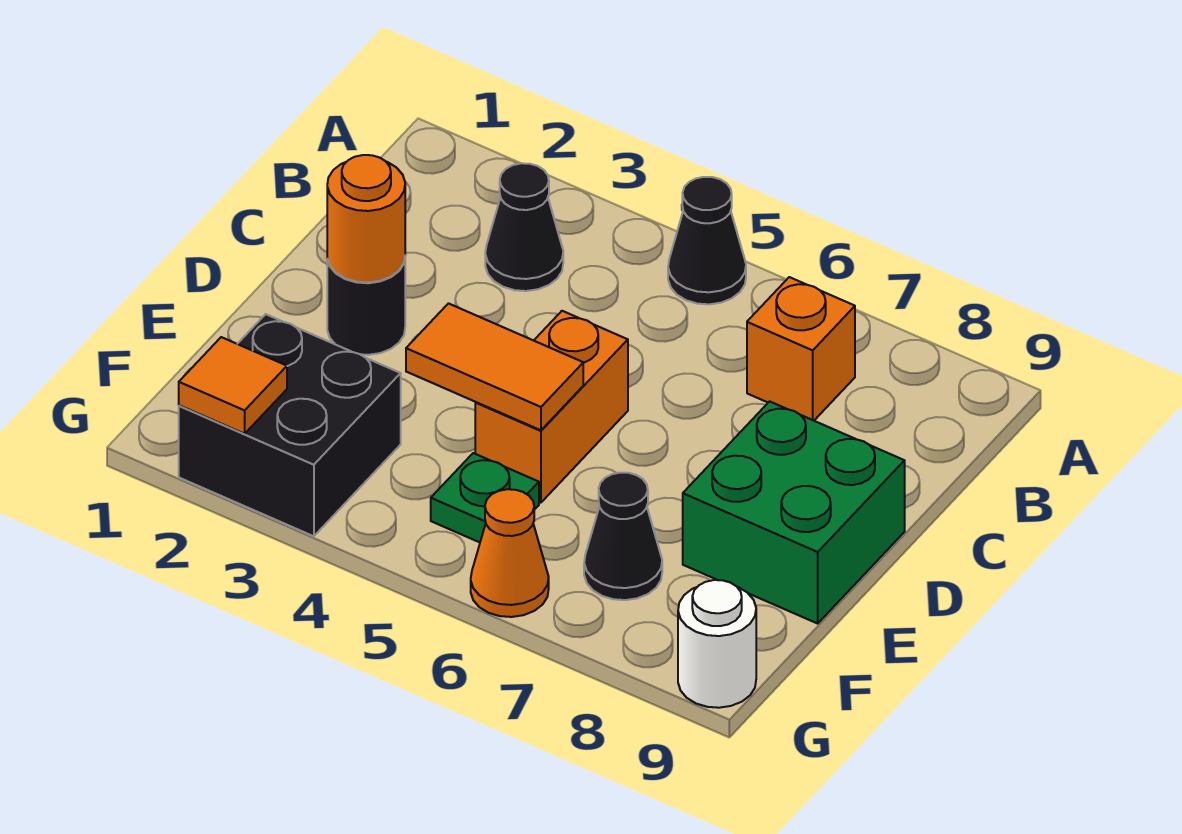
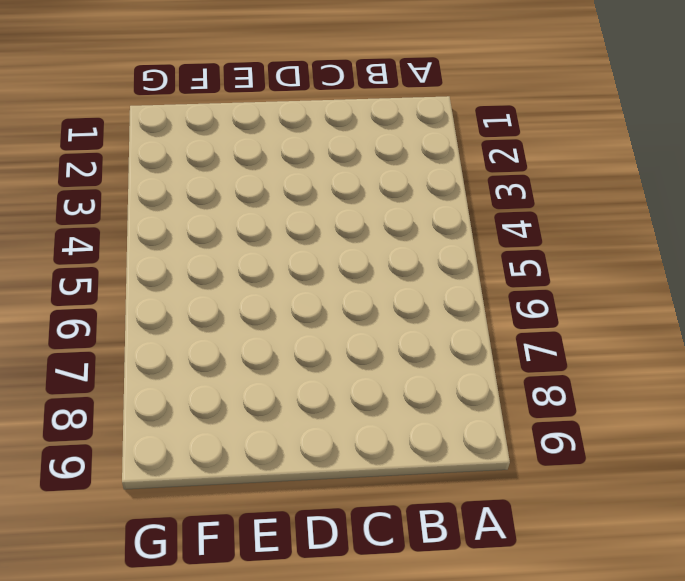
none -> black cone A5 level 1
none -> black cone B3 level 1
none -> orange brick B7 level 1

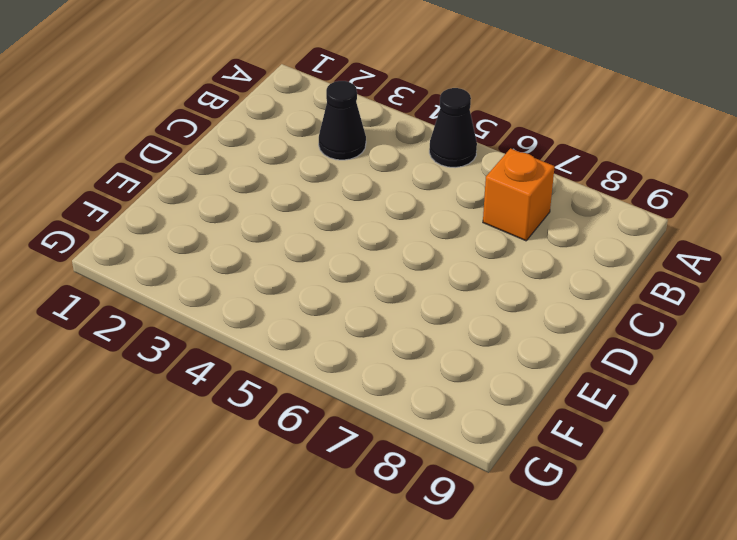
none -> black round brick D2 level 1
none -> orange brick D5:E5 level 1
none -> green brick D8:E9 level 1

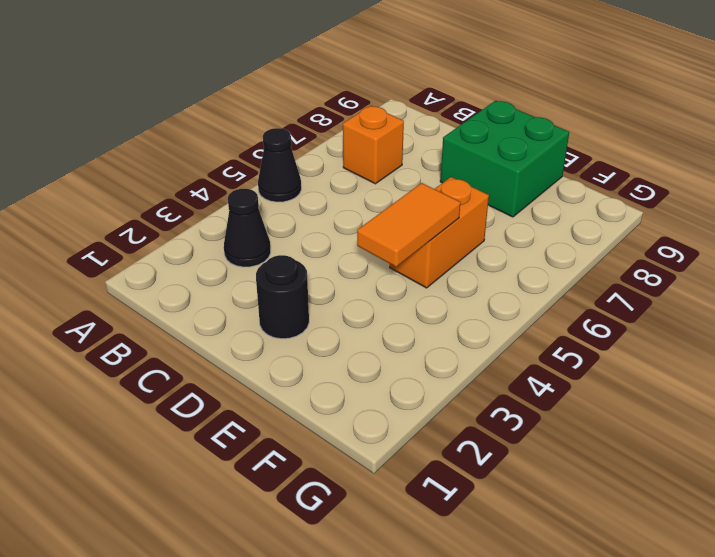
orange brick E5:E6 level 1 -> orange brick D5:E5 level 1
none -> black brick F2:G3 level 1
none -> green plate F5 level 1
none -> black cone F7 level 1

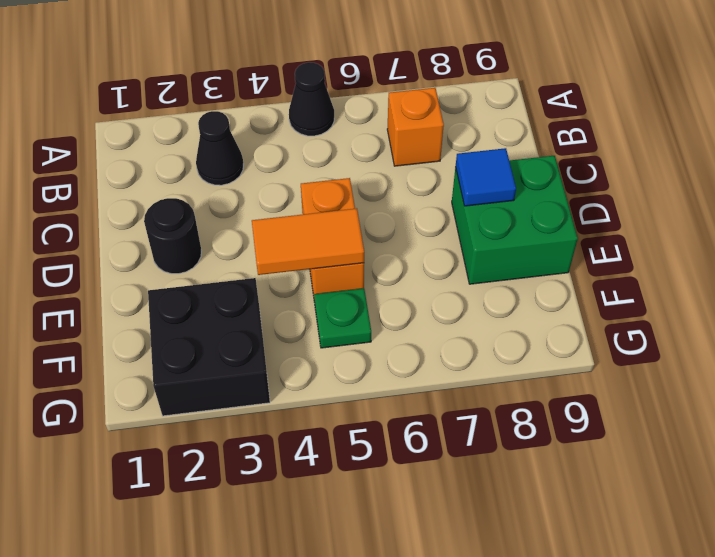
blue tile D8 level 2 -> none
none -> black cone F7 level 1
none -> orange cone G6 level 1
none -> white round brick G9 level 1

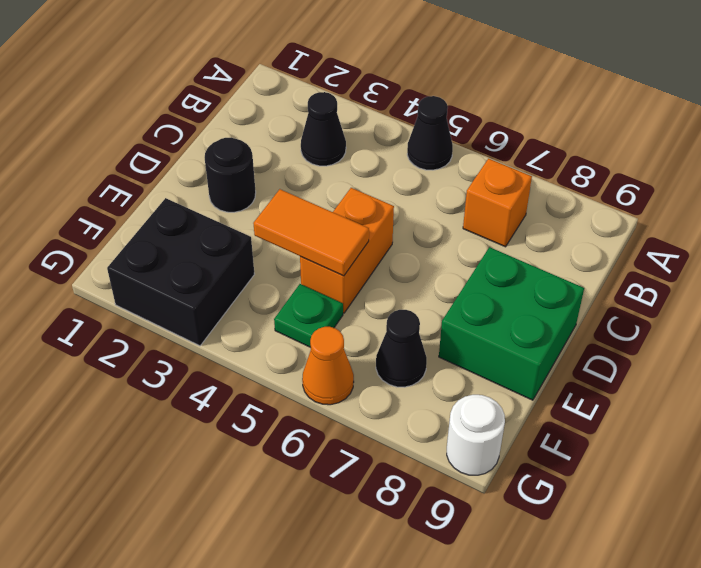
none -> orange round brick D2 level 2
none -> orange tile G2 level 2

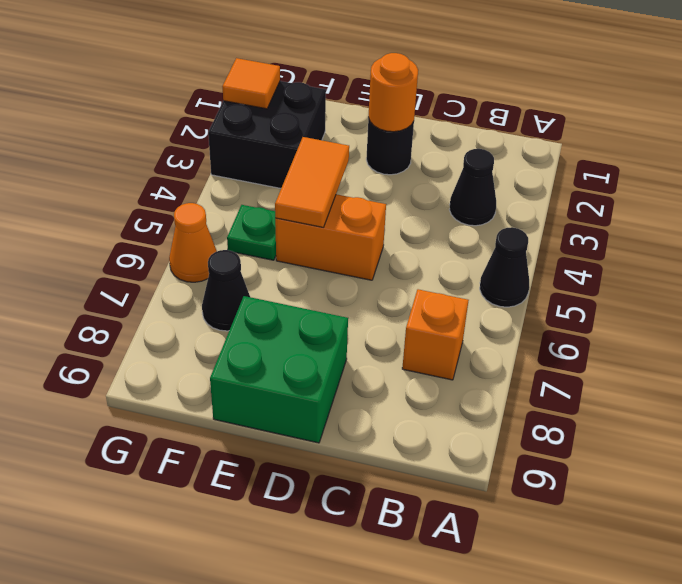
none -> white round brick G9 level 1

